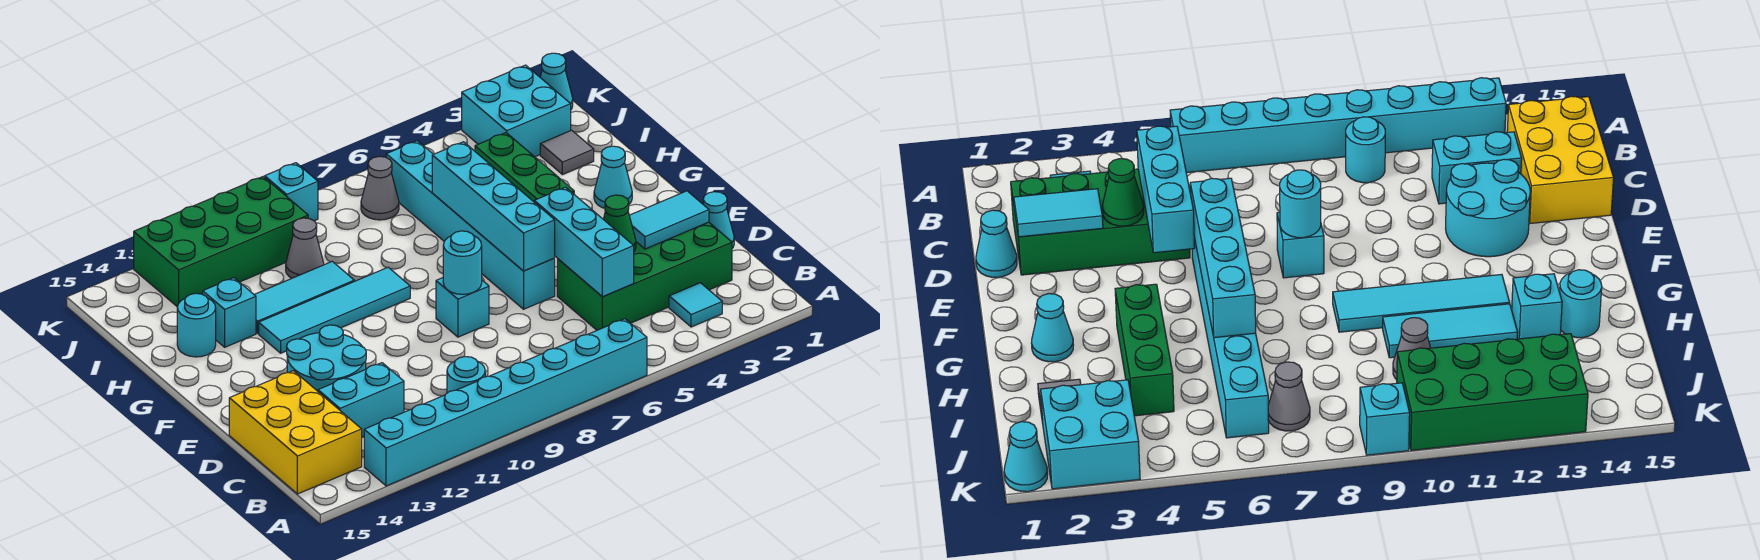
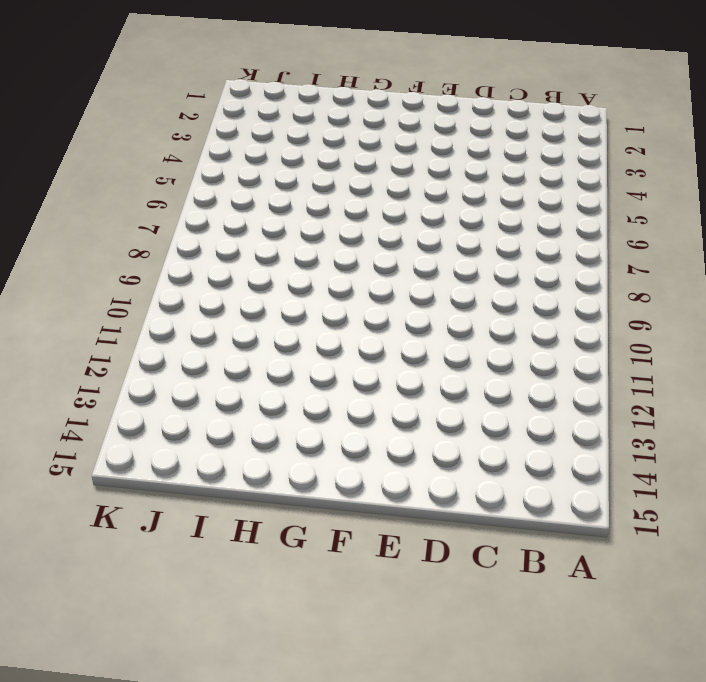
none -> cyan brick A6:A13 level 1
none -> cyan tile B3 level 1
none -> cyan round brick B10 level 1

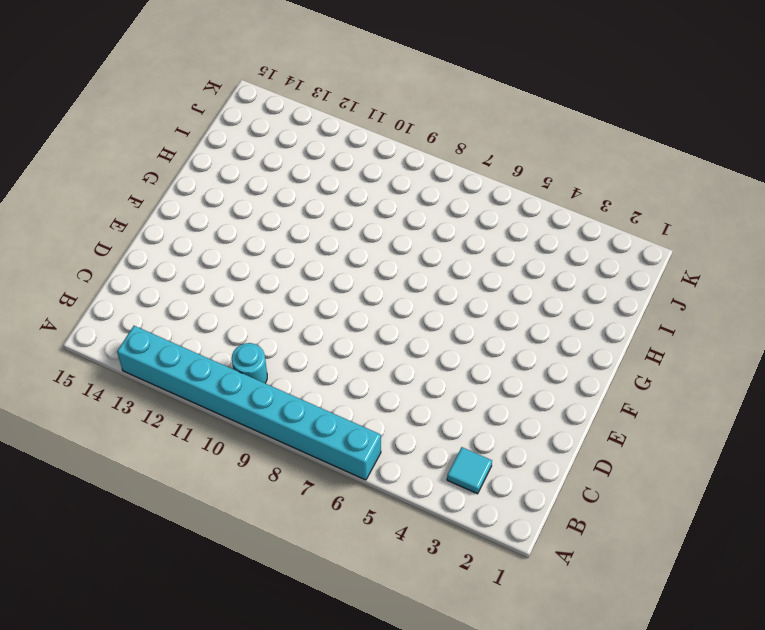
none -> yellow brick B14:D15 level 1
none -> green brick C2:D5 level 1
none -> cyan brick C12:C13 level 1

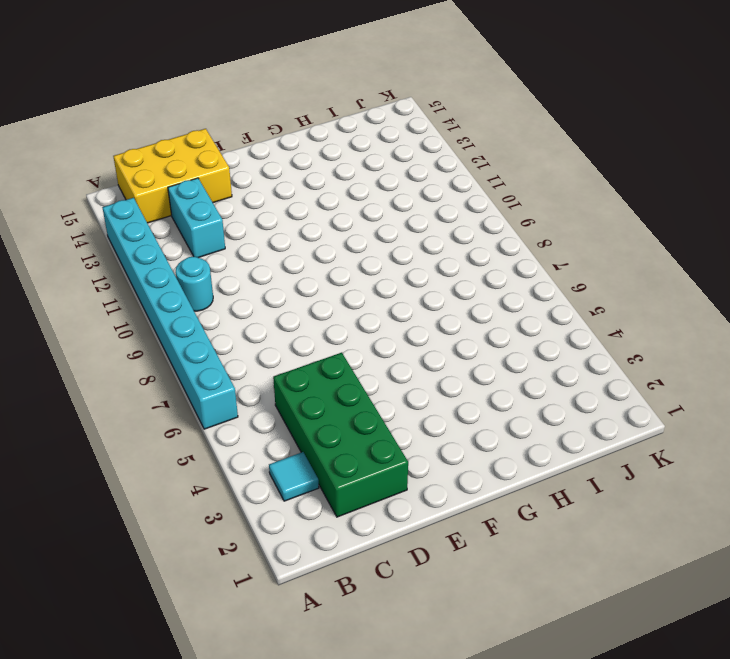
none -> cyan cone D1 level 1
none -> cyan round brick D12:E13 level 1
none -> cyan brick E6:J6 level 1

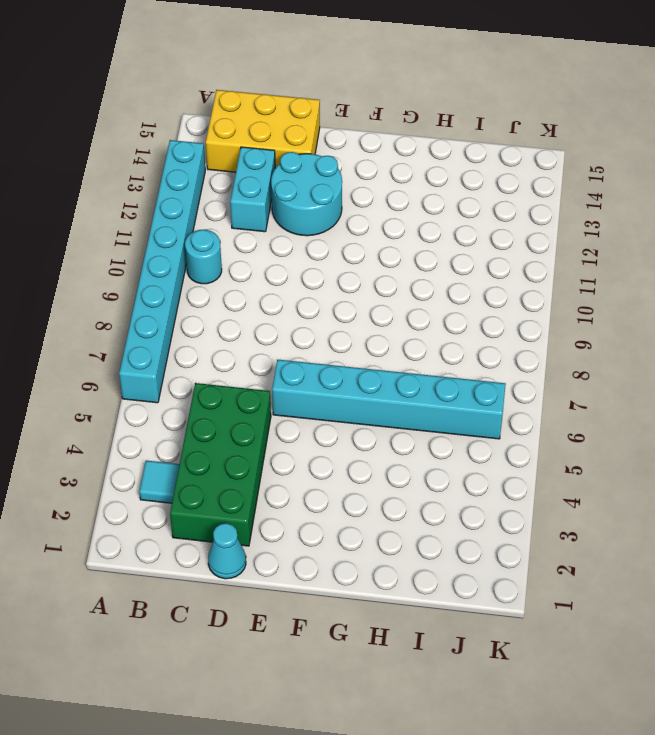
none -> cyan brick E8 level 1
none -> cyan cone G2 level 1
none -> green brick G4:I4 level 1

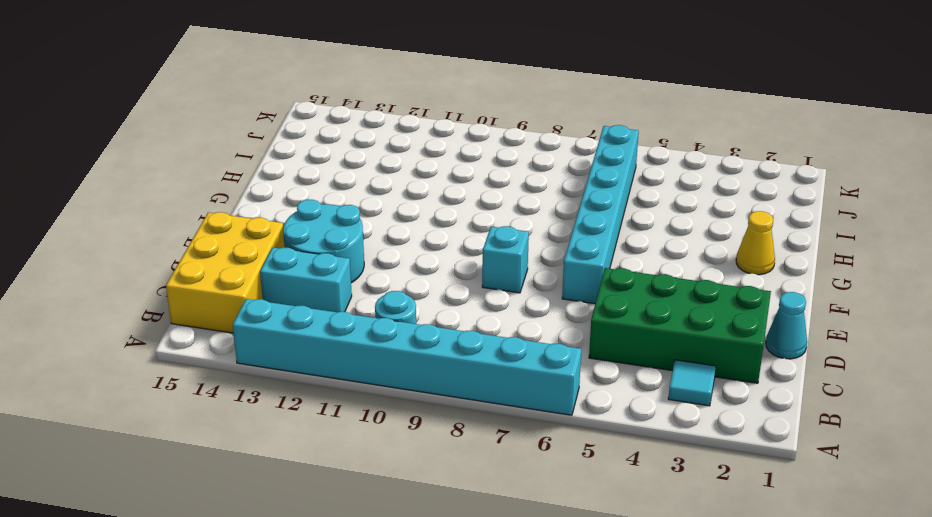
yellow cone G2 level 1 -> cyan cone G2 level 1
none -> green brick G4:I4 level 1
none -> cyan tile G9:G12 level 1
none -> cyan tile H10:H12 level 1

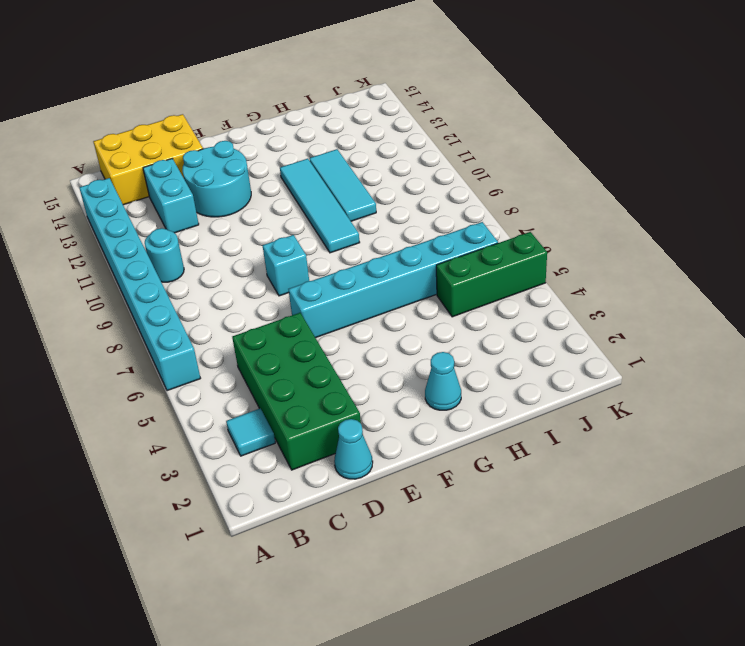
green brick I5:K5 level 1 -> green brick G4:I4 level 1
none -> cyan brick H13 level 1
none -> cyan round brick H14 level 1
none -> grey tile I2 level 1

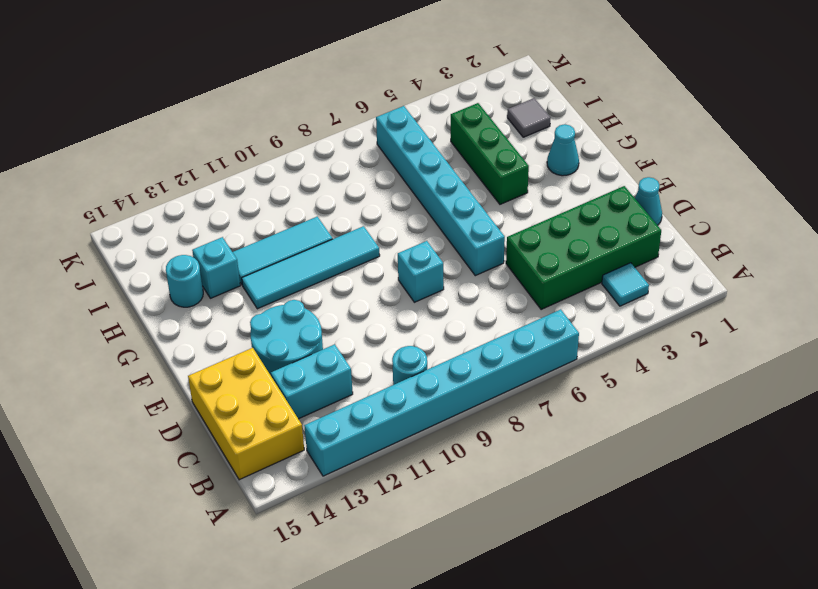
none -> grey cone I10 level 1
none -> cyan brick J2:K3 level 1
none -> grey cone J7 level 1

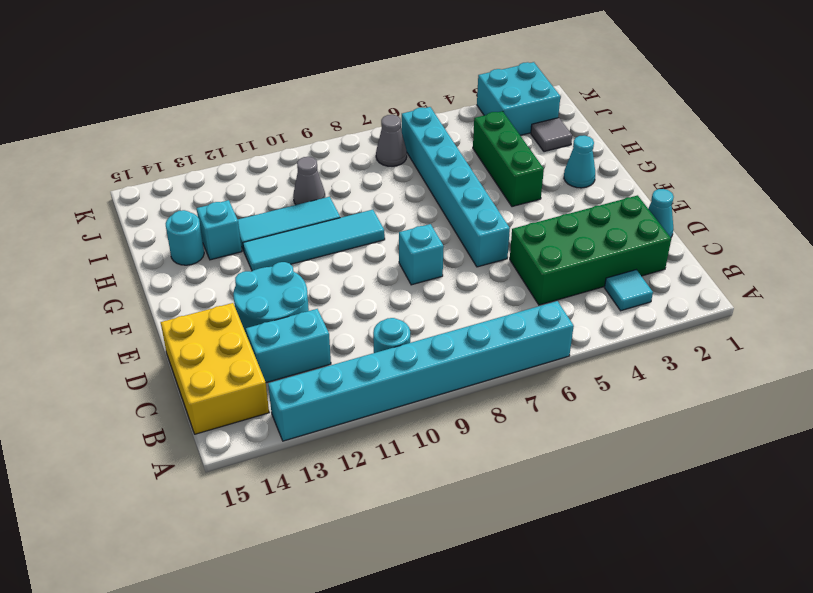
none -> green brick J10:K13 level 1
none -> cyan cone K1 level 1
none -> cyan brick K9 level 1

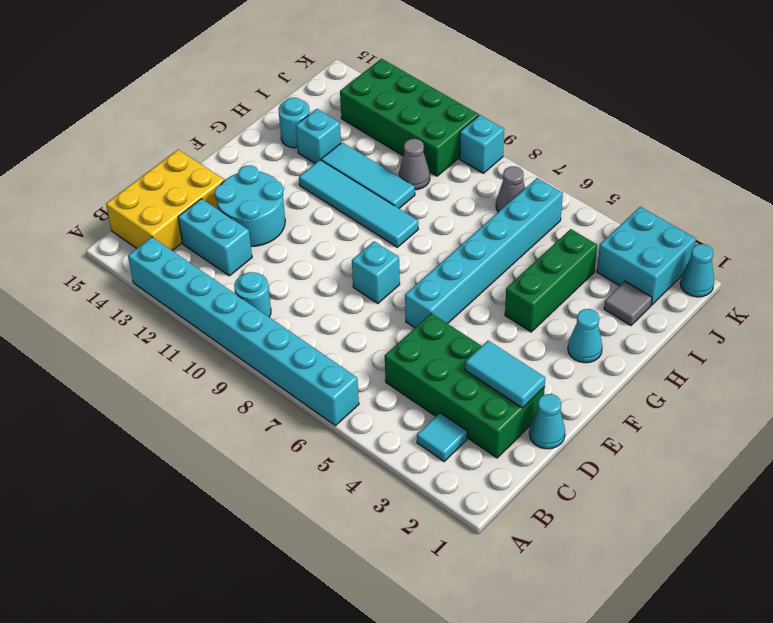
none -> cyan brick C5:E5 level 2
none -> green cone D4 level 2
none -> cyan brick E6:H6 level 2

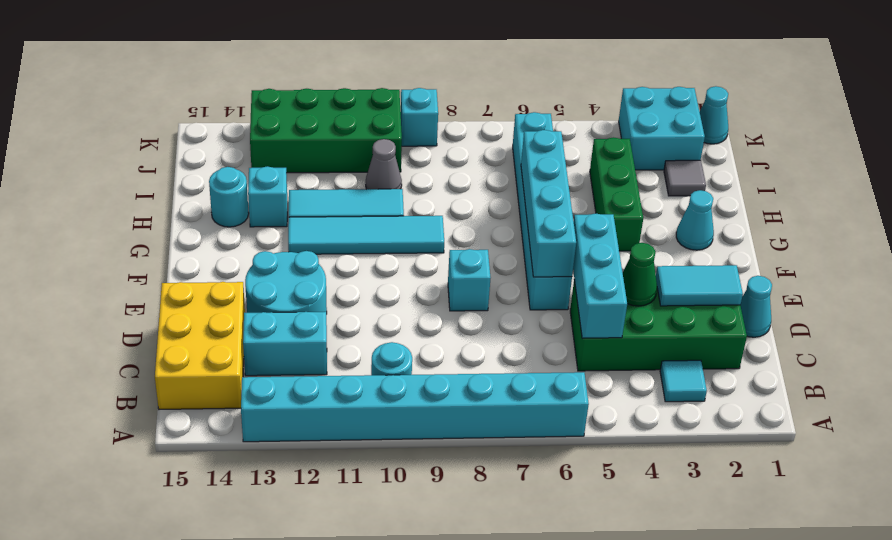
none -> grey cone J7 level 1
none -> cyan round brick E8 level 2

